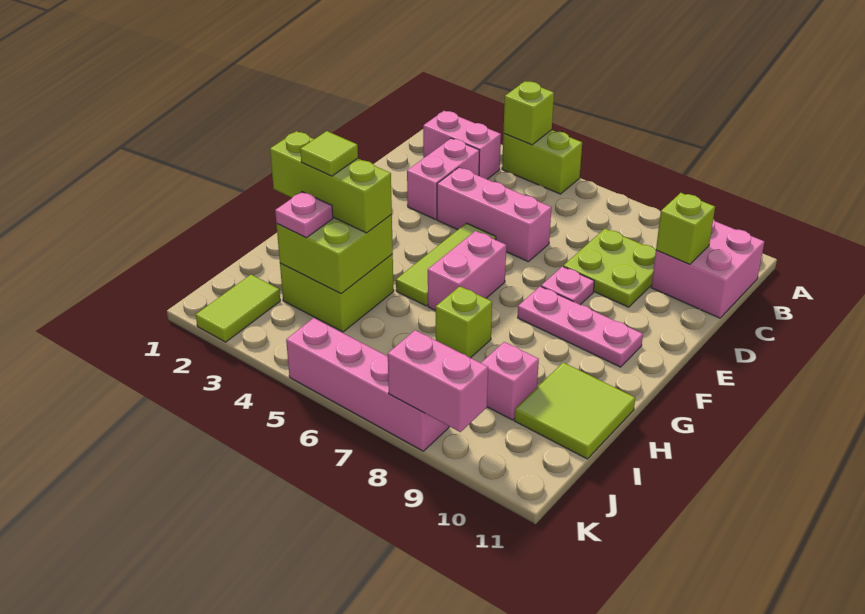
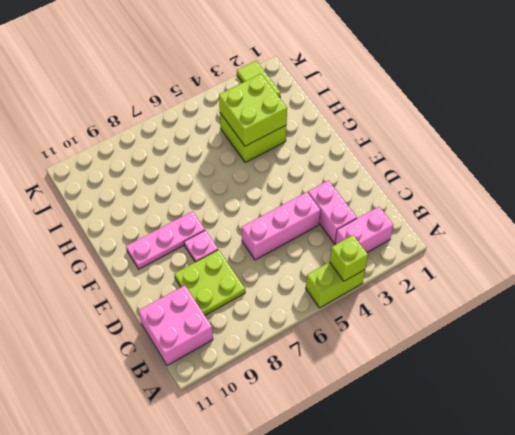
none -> lime tile E5:G5 level 1
none -> pink brick F6:G6 level 1
none -> lime brick H7 level 1

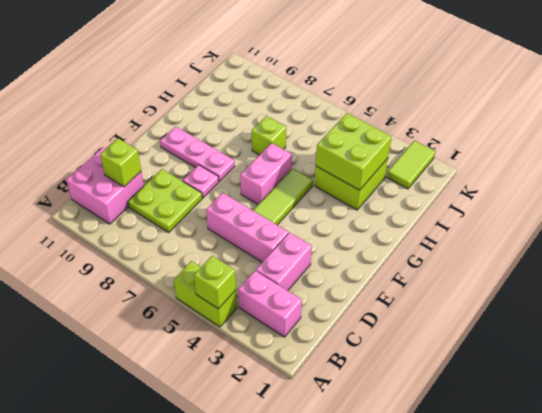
none -> lime tile H10:I11 level 1
none -> pink brick I9 level 1
none -> pink brick K5:K8 level 1

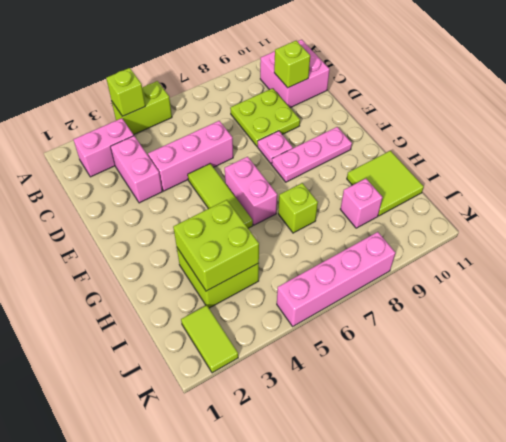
none -> pink brick K8:K9 level 2
none -> lime brick H2:H4 level 3
none -> pink plate I3 level 3

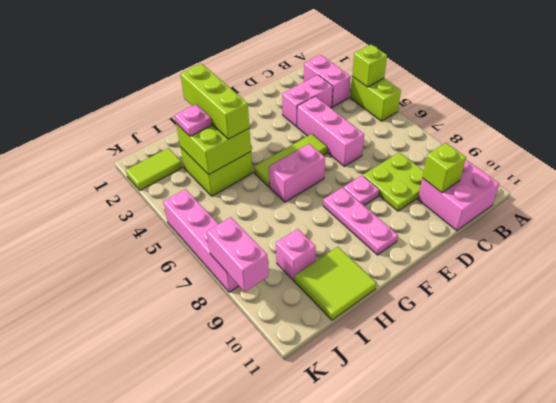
none -> lime brick H7 level 1
none -> lime tile H3 level 4

